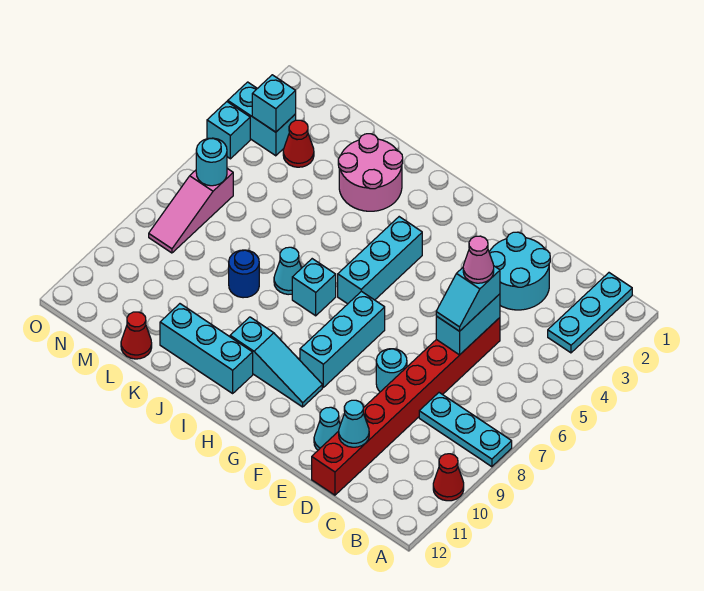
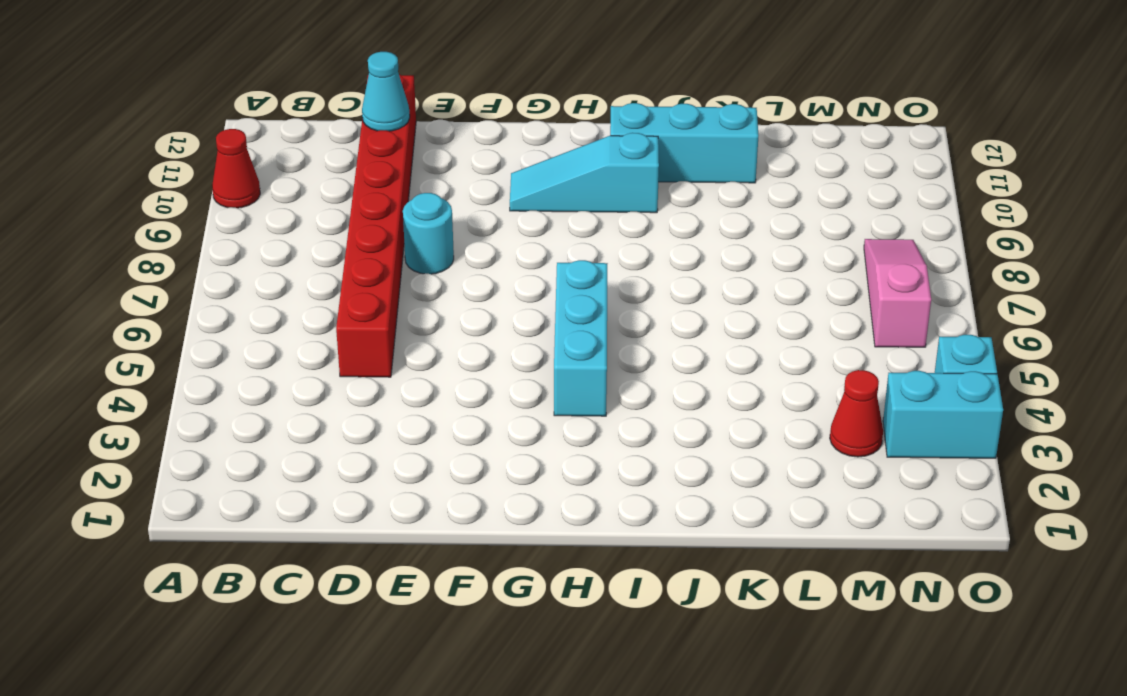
none -> cyan plate A8:C8 level 1
none -> cyan plate B1:B3 level 1
none -> cyan round brick D2:E3 level 1

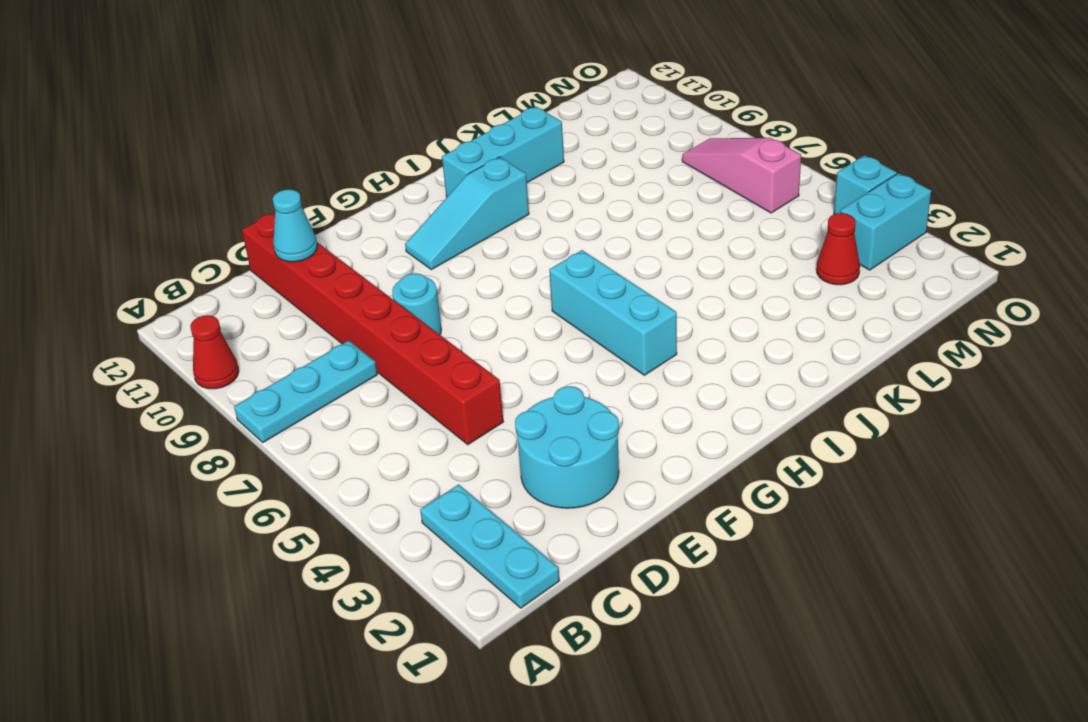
none -> cyan cone E11 level 1
none -> cyan brick G7:G9 level 1
none -> cyan brick I7 level 1

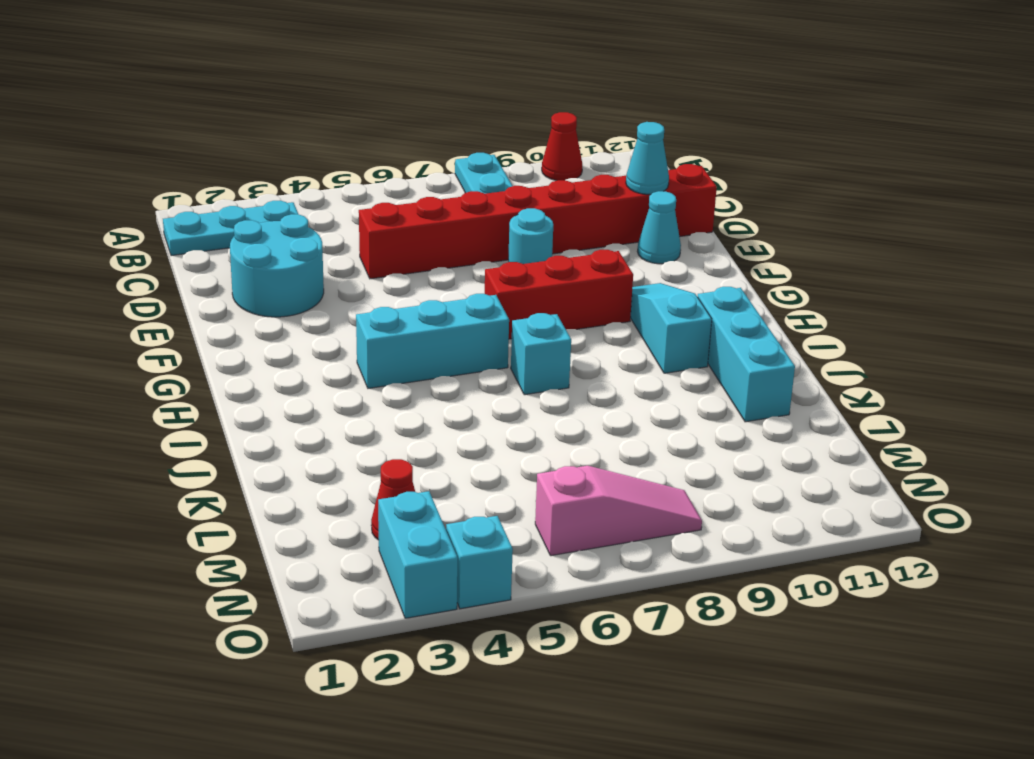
red brick G7:G9 level 1 -> cyan brick G7:G9 level 1
none -> pink round brick J2:K3 level 1
none -> cyan cone J7 level 1
none -> blue round brick K8 level 1

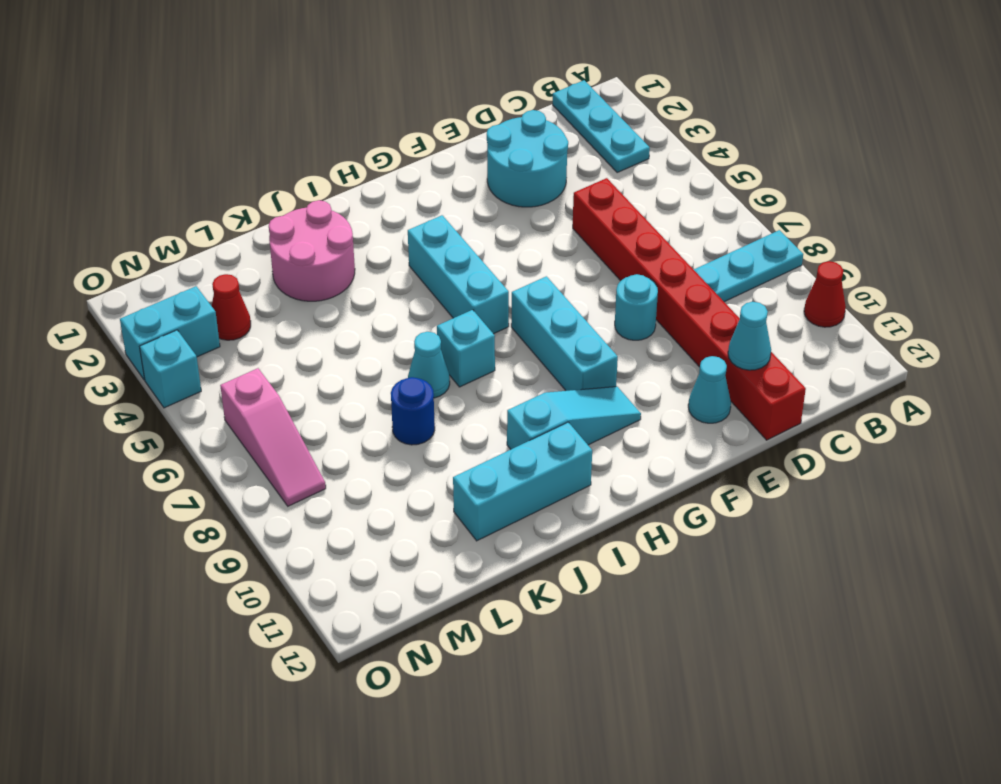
none -> red cone L12 level 1
none -> cyan brick D5:D6 level 2
none -> cyan brick N3 level 2

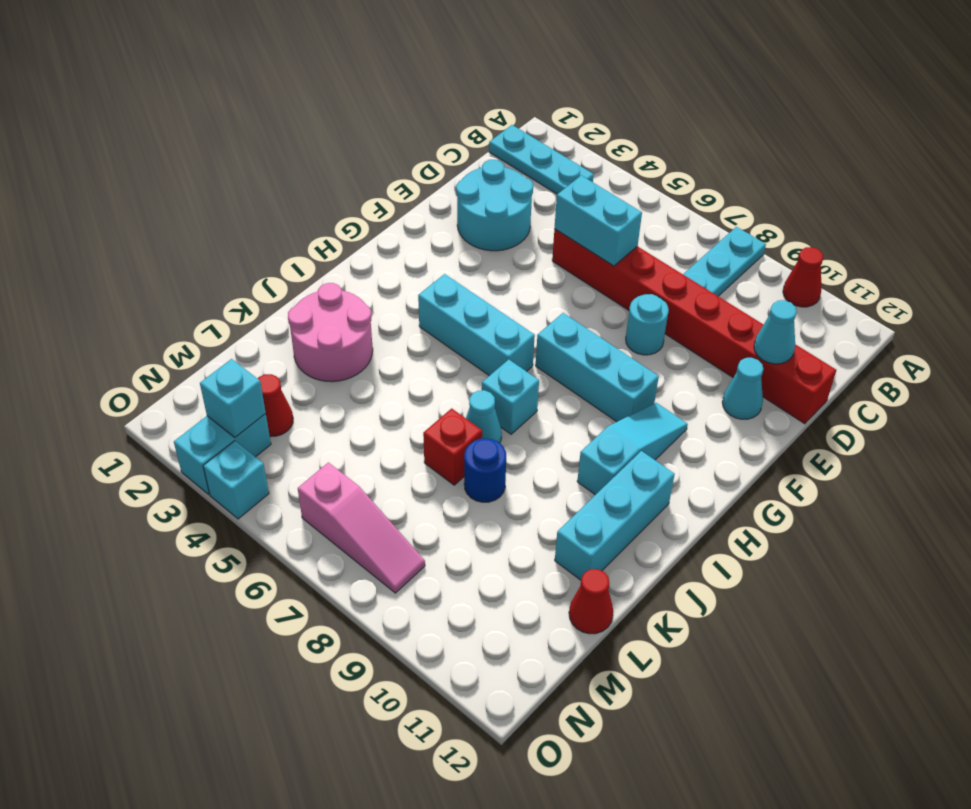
red brick K7 level 1 -> none
none -> cyan round brick N6 level 2
none -> cyan slope D5:D6 level 3 top 5
none -> pink cone D5 level 4

